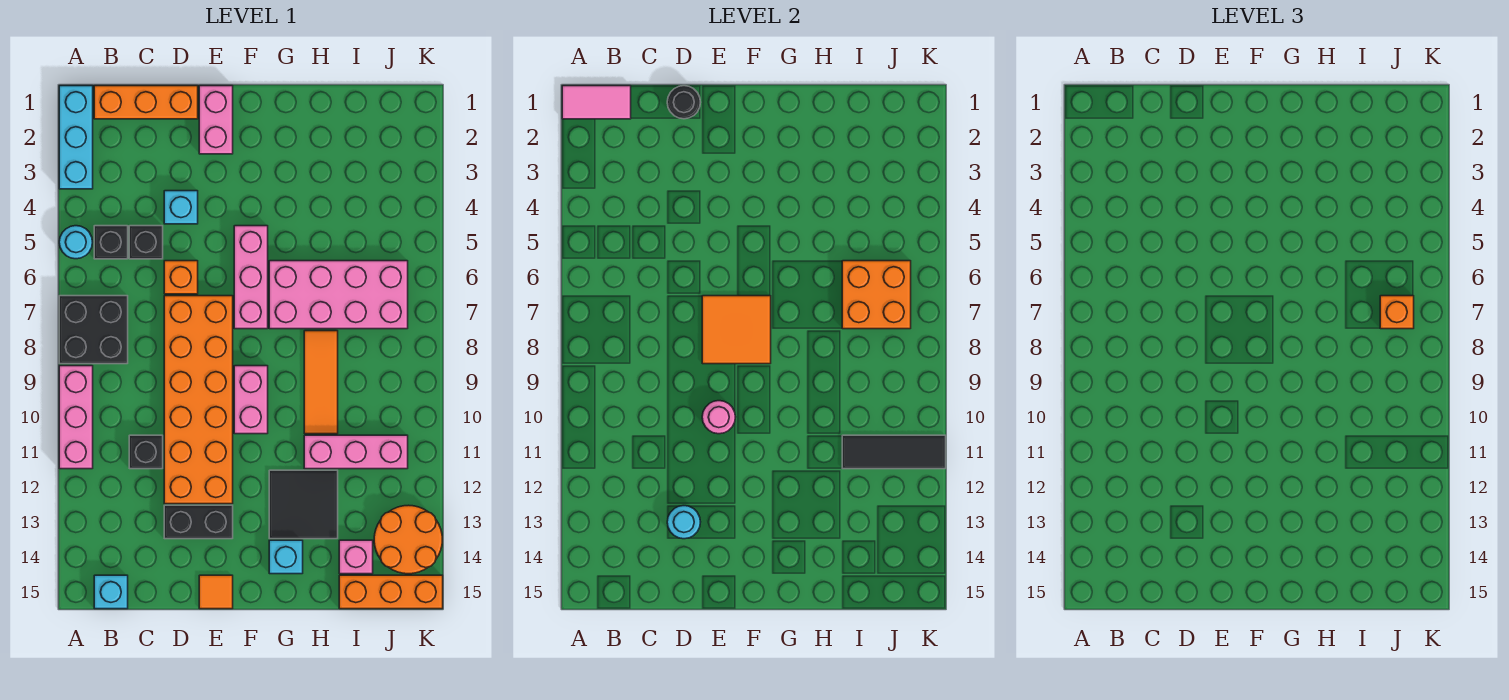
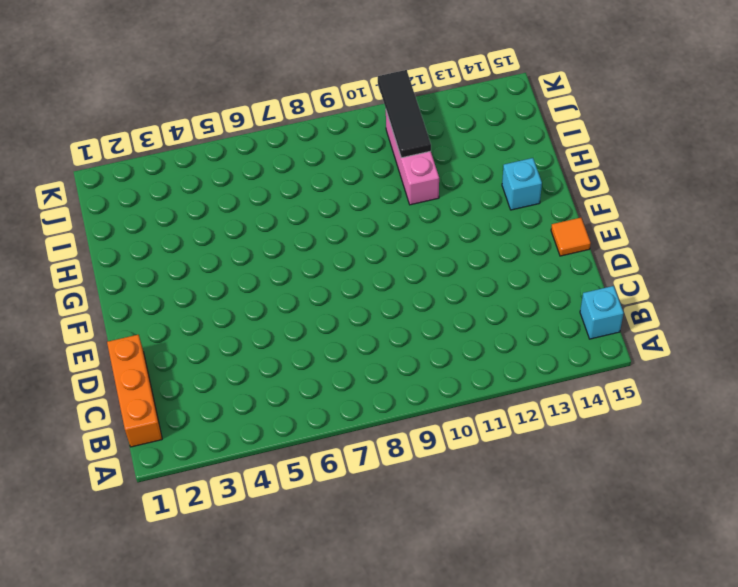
none -> cyan brick A1:A3 level 1
none -> cyan round brick A5 level 1
none -> black brick A7:B8 level 1
none -> pink brick A9:A11 level 1

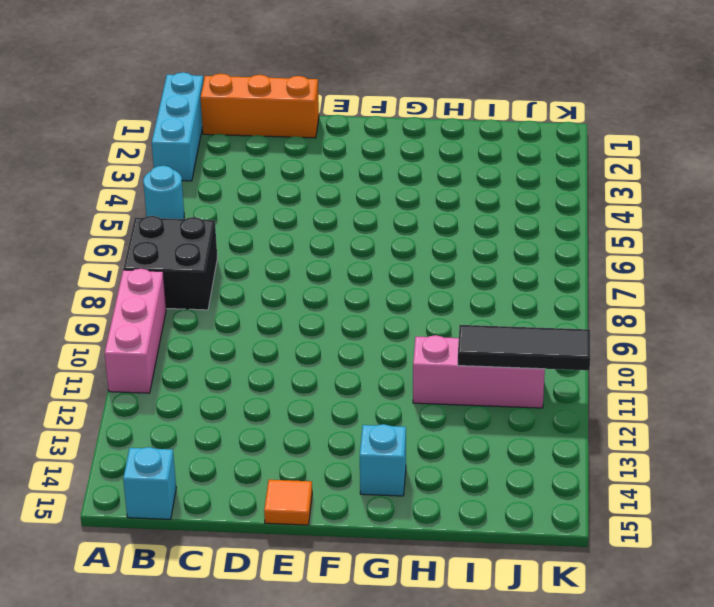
none -> black brick B5 level 1
none -> black brick C5 level 1
none -> black brick C11 level 1
none -> cyan brick D4 level 1

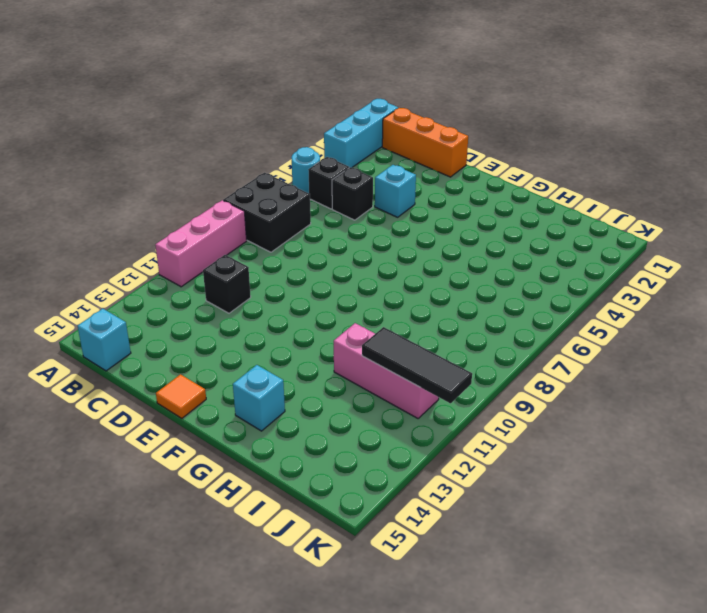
none -> orange brick D6 level 1
none -> orange brick D7:E12 level 1
none -> black brick D13:E13 level 1
none -> pink brick E1:E2 level 1

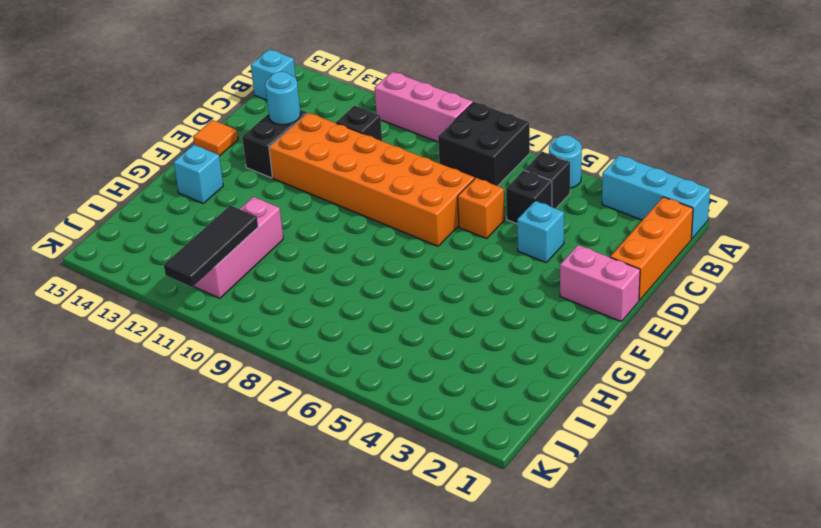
none -> pink brick F5:F7 level 1
none -> pink brick F9:F10 level 1
none -> pink brick G6:J7 level 1
none -> black tile G12:H13 level 1

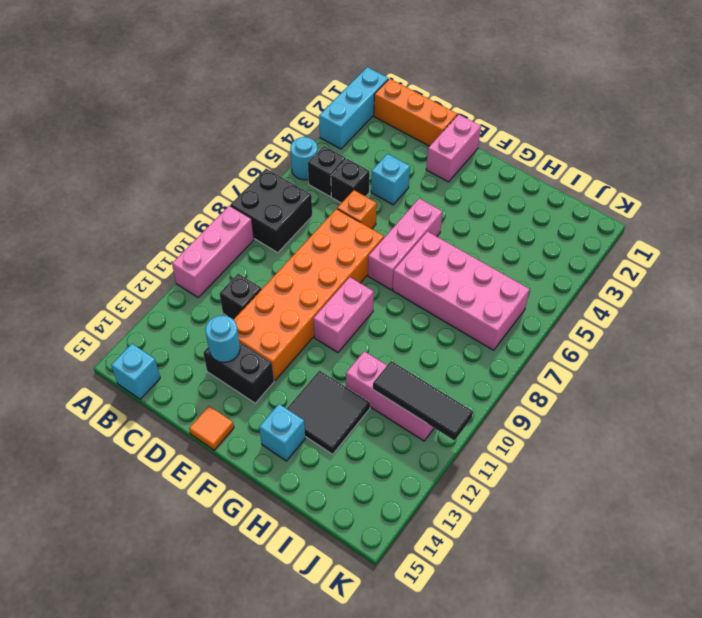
none -> orange tile H8:H10 level 1
none -> pink brick I14 level 1
none -> orange brick I15:K15 level 1
none -> orange round brick J13:K14 level 1

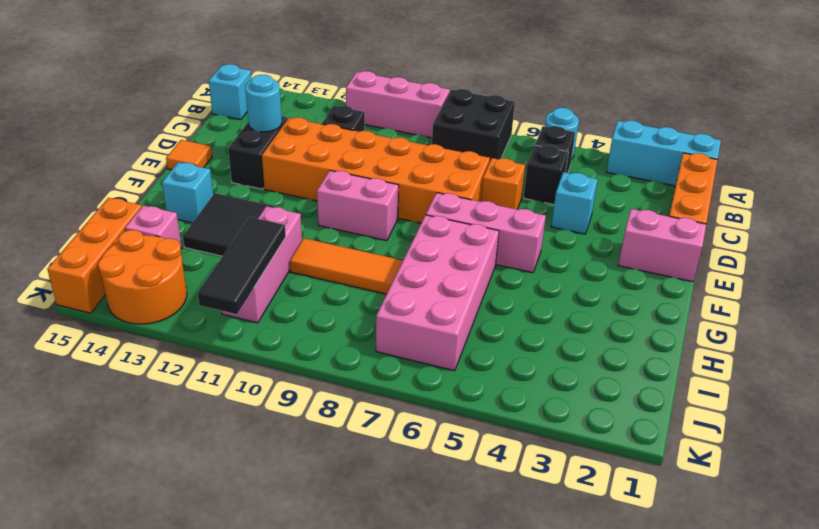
none -> pink tile A1:B1 level 2
none -> black round brick D1 level 2
none -> orange tile E7:F8 level 2
none -> pink round brick E10 level 2

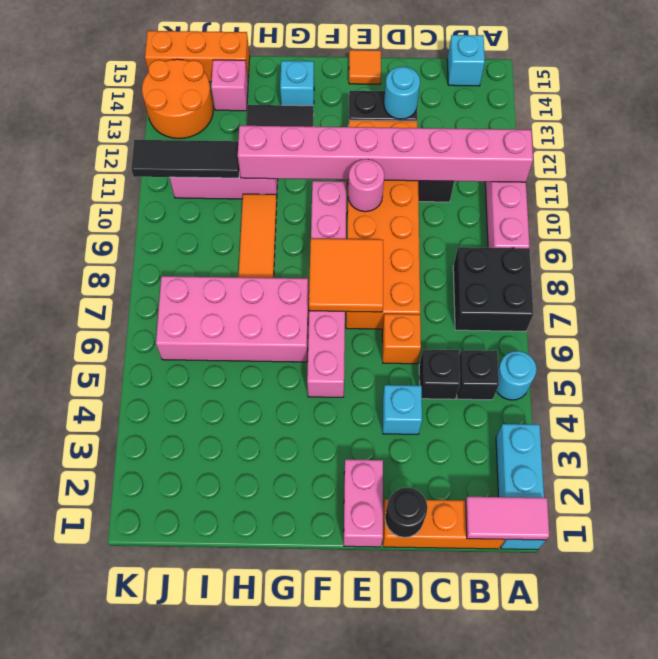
pink brick A11:H11 level 2 -> none
none -> orange brick I6:J7 level 2
none -> orange brick J7 level 3

